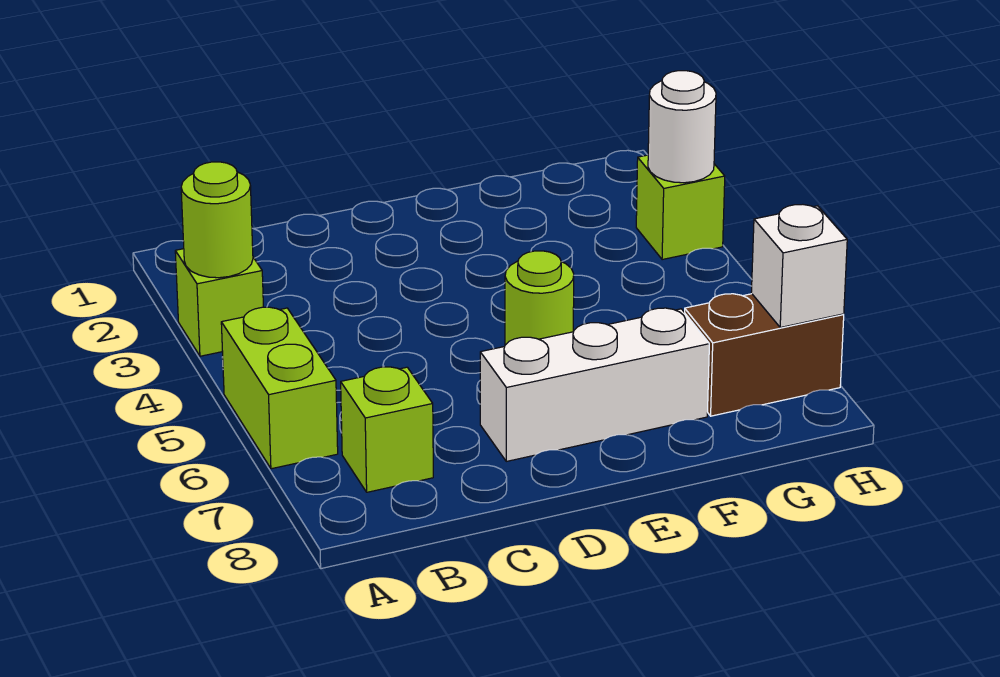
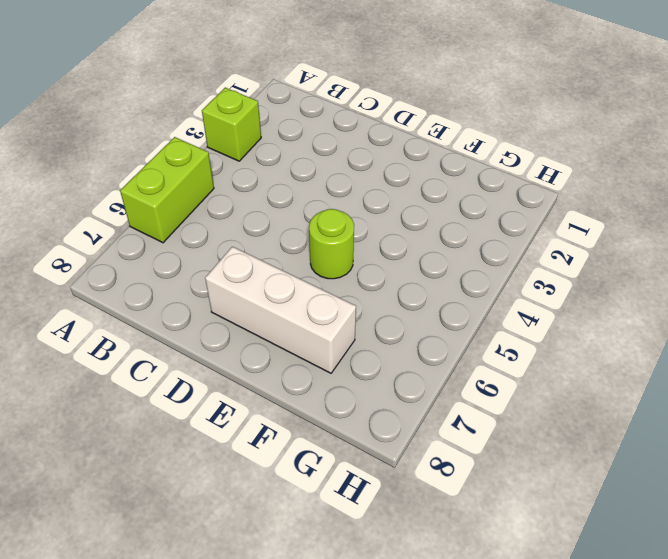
none -> lime brick B7 level 1
none -> brown brick G7:H7 level 1

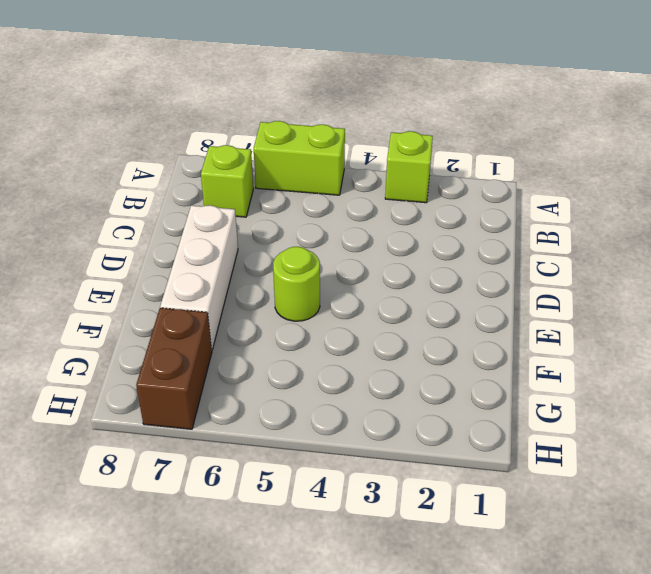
none -> lime brick H3 level 1
none -> lime round brick A3 level 2

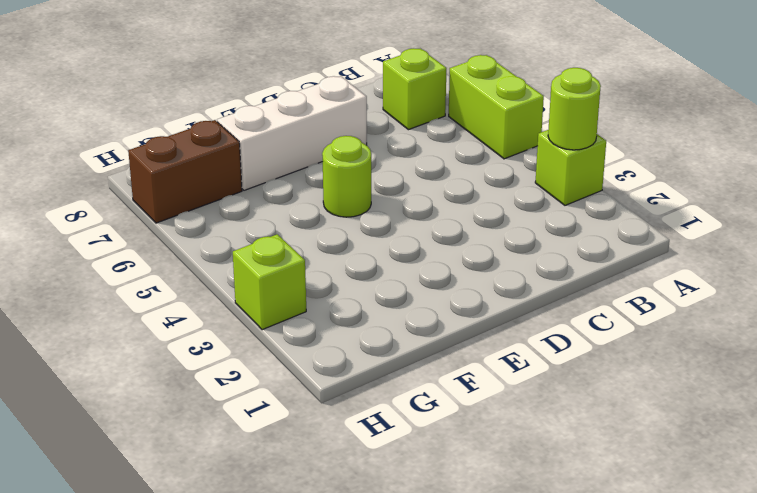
none -> white round brick H3 level 2
none -> white brick H7 level 2

